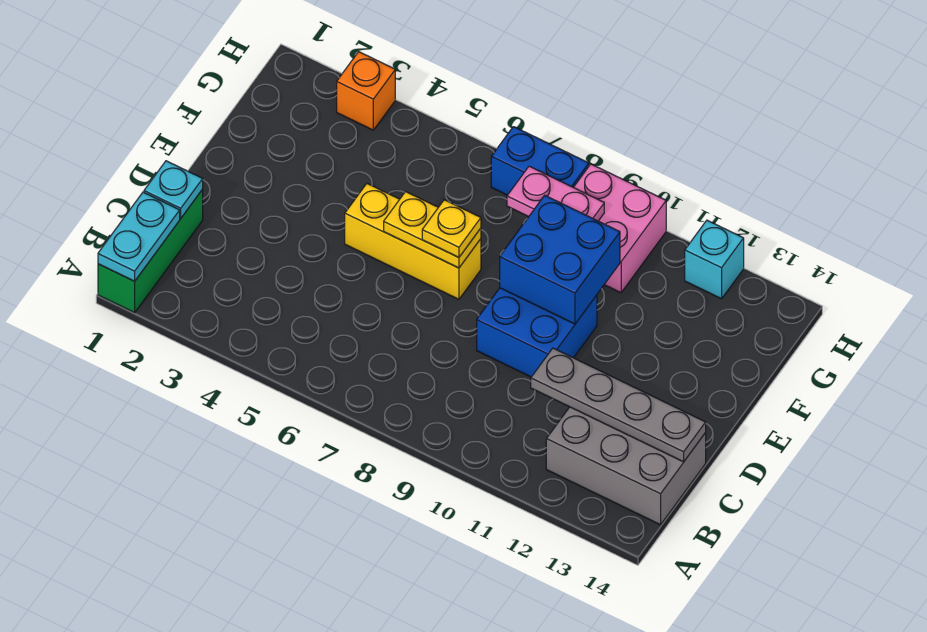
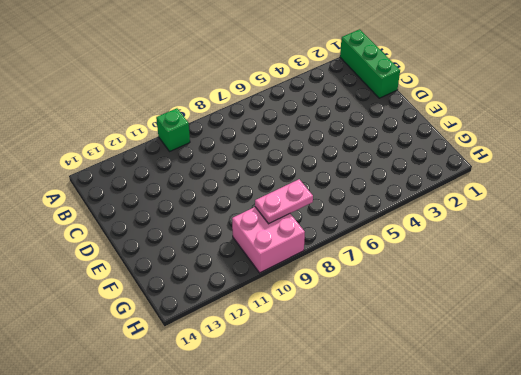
green brick A10 level 1 -> none
none -> grey brick B12:C14 level 1
none -> blue brick D9:E10 level 1
none -> yellow brick E5:E7 level 1

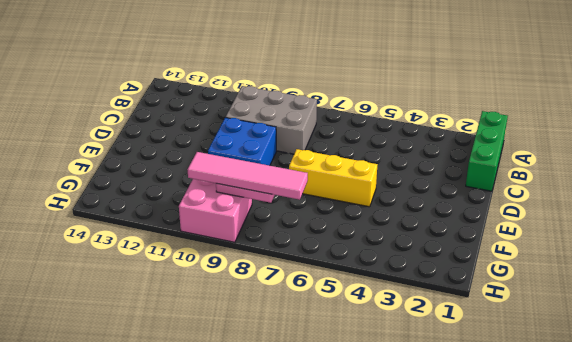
grey brick B8:C10 level 1 -> grey brick B12:C14 level 1
pink tile G7:G10 level 3 -> none
none -> orange brick H3 level 1
none -> blue brick H7:H8 level 1
none -> cyan brick H12 level 1

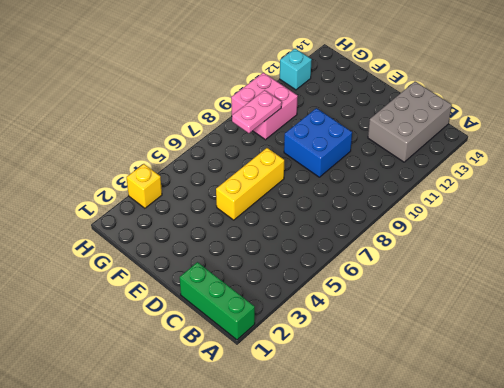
yellow brick H3 level 1 -> orange brick H3 level 1
none -> blue brick H7:H8 level 1
none -> cyan plate A1:B1 level 2
none -> cyan plate C1 level 2

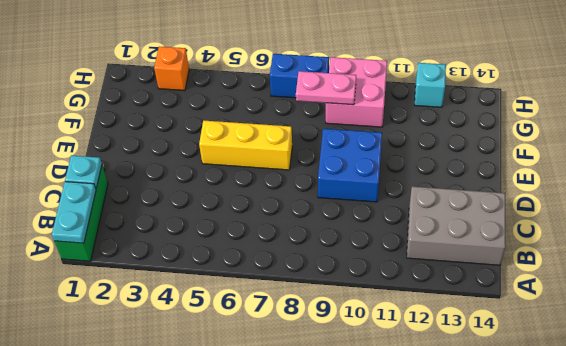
none -> grey plate C11:C14 level 2
none -> yellow plate E6:E7 level 2
none -> blue brick E9:F10 level 2

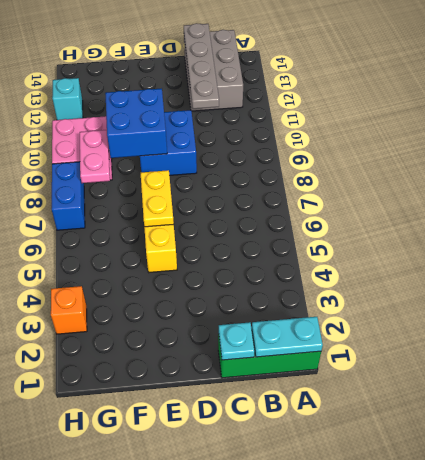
none -> yellow plate E7 level 3

